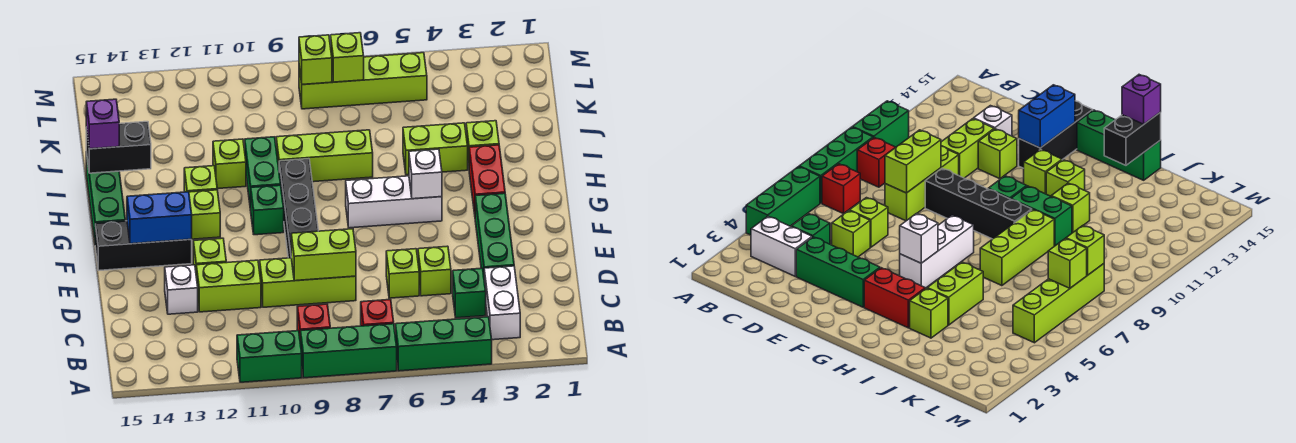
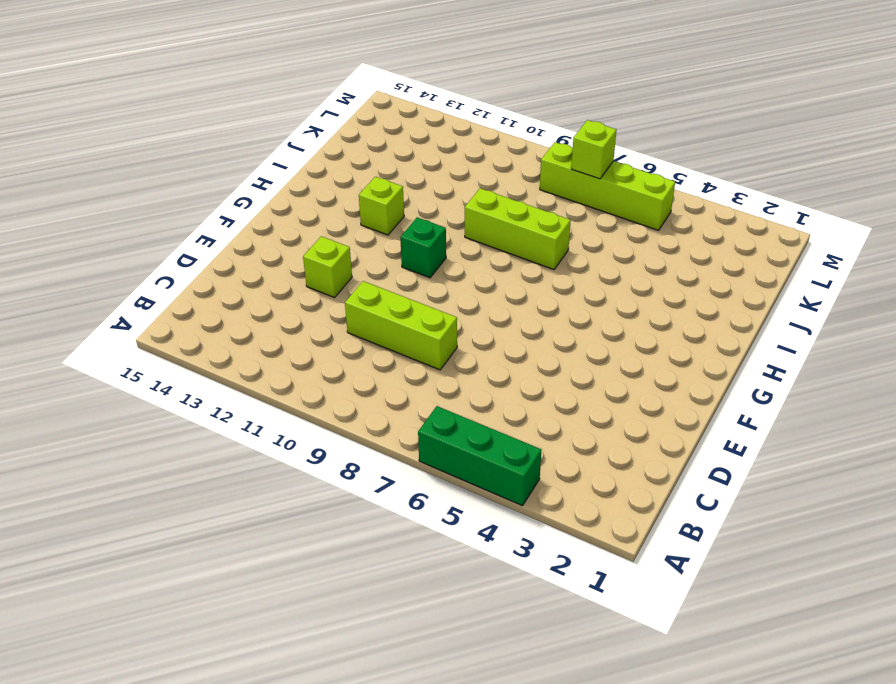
none -> green brick A7:A9 level 1
none -> green brick A10:A11 level 1
none -> white brick B3:C3 level 1
none -> red brick B7 level 1

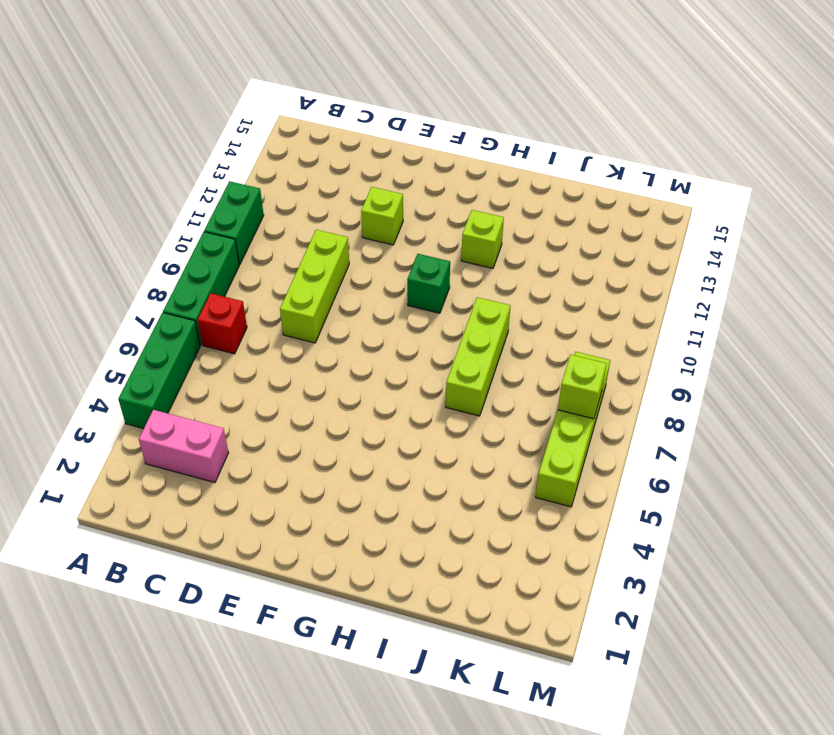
pink brick B3:C3 level 1 -> white brick B3:C3 level 1
none -> red brick B9 level 1
none -> green brick C4 level 1
none -> green brick D3:F3 level 1
none -> lime brick D5 level 1

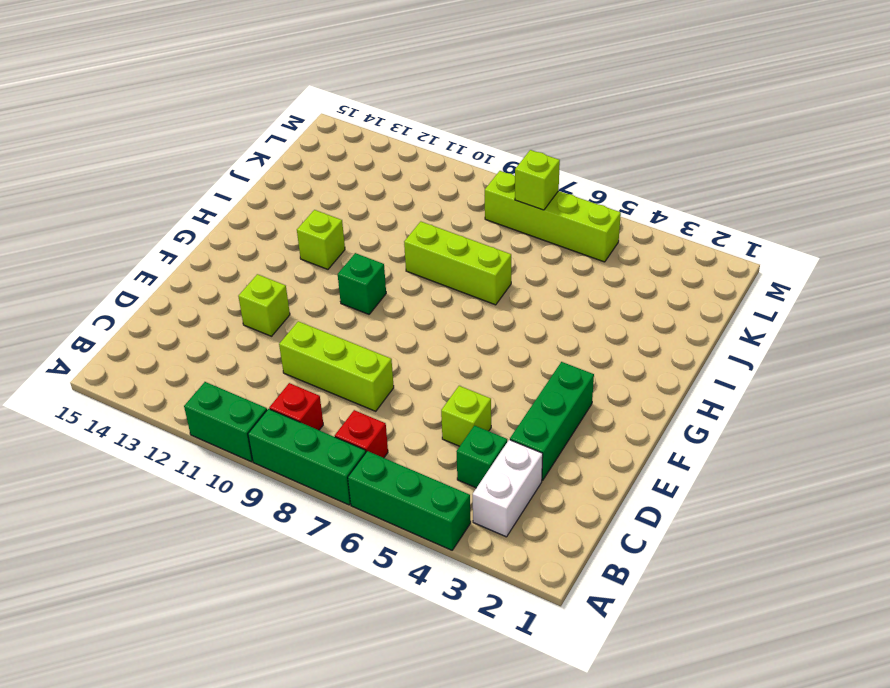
none -> lime brick D6 level 1
none -> lime brick D11:D12 level 1
none -> white brick D13 level 1
none -> black brick E9:H9 level 1

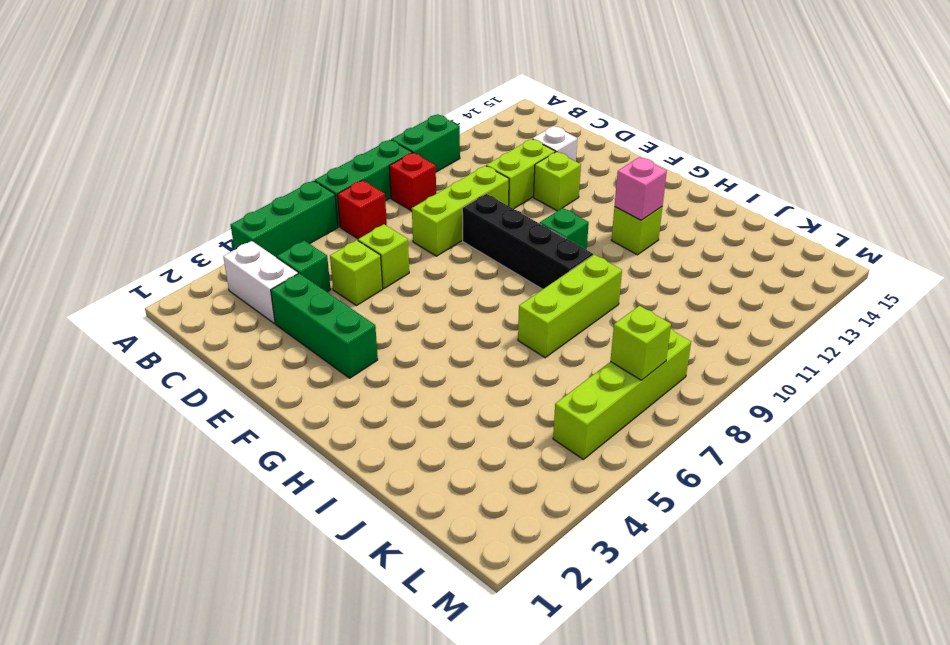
pink brick H12 level 2 -> none
none -> black brick F13:F15 level 1
none -> red brick G3:H3 level 1
none -> white brick G5:G7 level 1
none -> lime brick G12 level 1

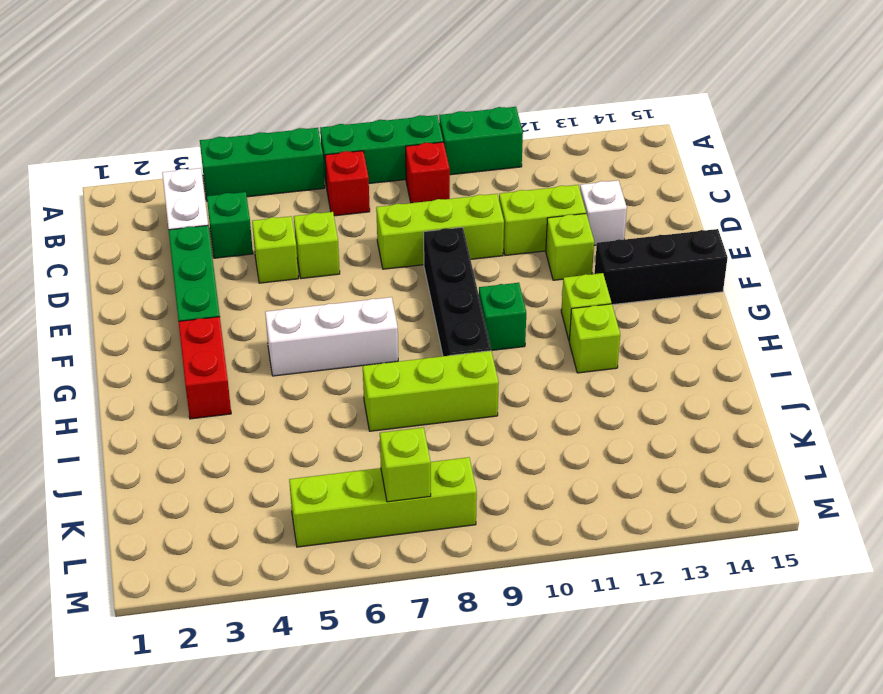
none -> green brick G15:I15 level 1
none -> green brick H10:I10 level 1
none -> lime brick I3 level 1
none -> lime brick I4:I5 level 1

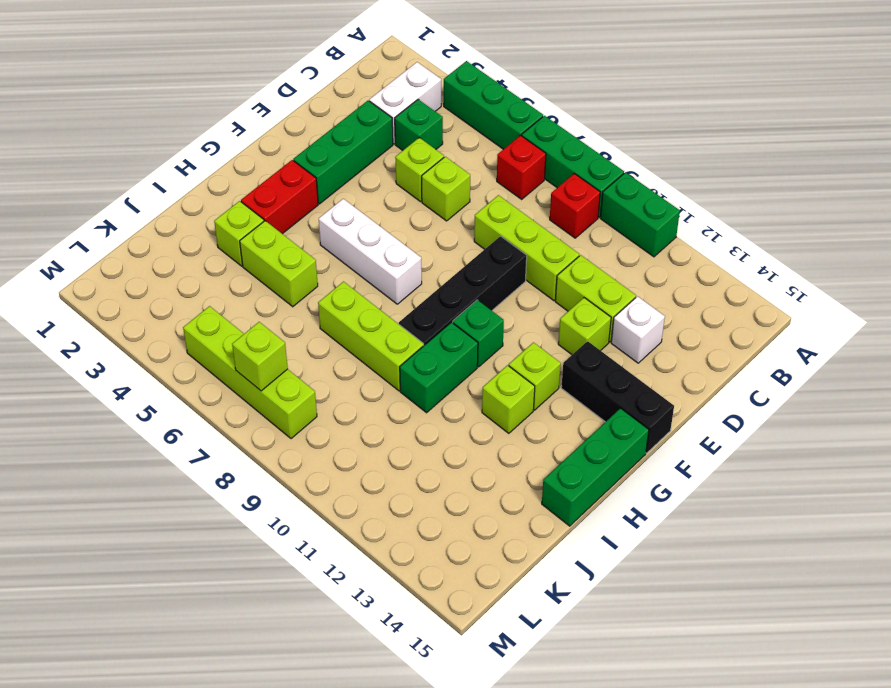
none -> lime brick I11 level 1
none -> lime brick D8:D9 level 2
none -> blue brick F13:F14 level 2
none -> white brick G5 level 2

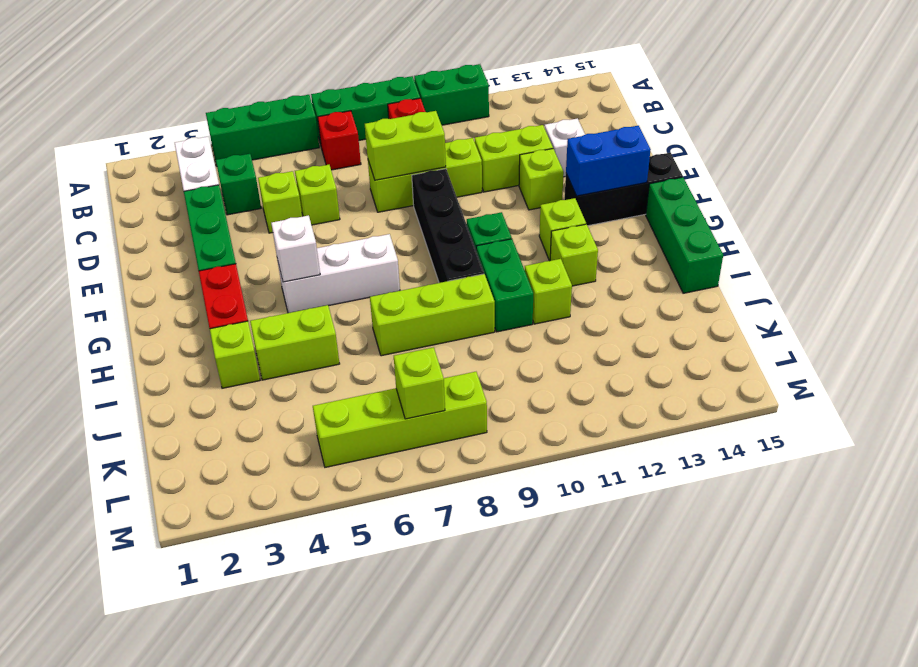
none -> black brick I14:I15 level 2
none -> lime brick L8 level 2
none -> purple brick I15 level 3

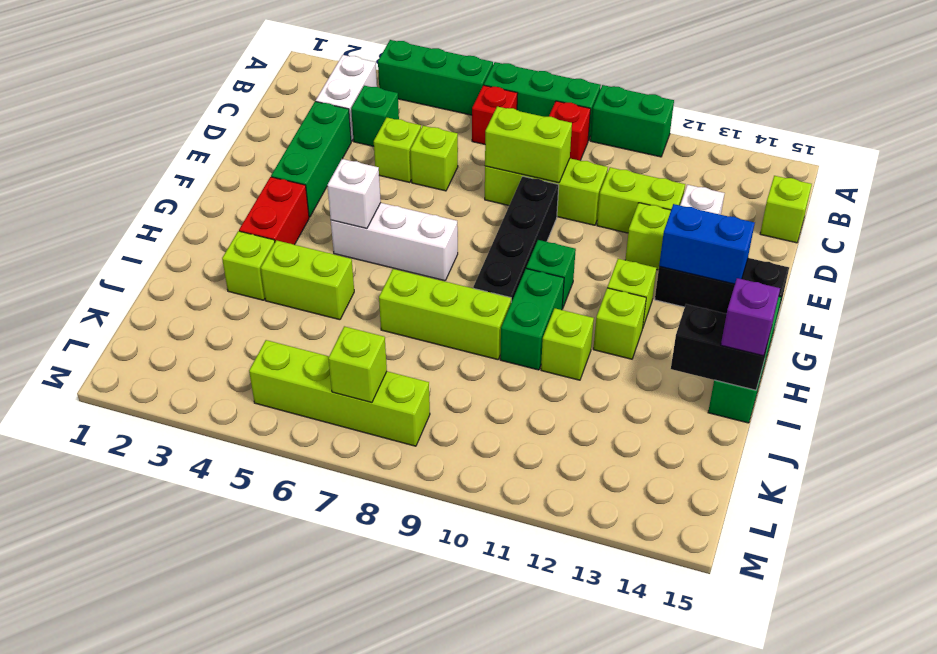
lime brick C15 level 1 -> lime brick L8 level 2

